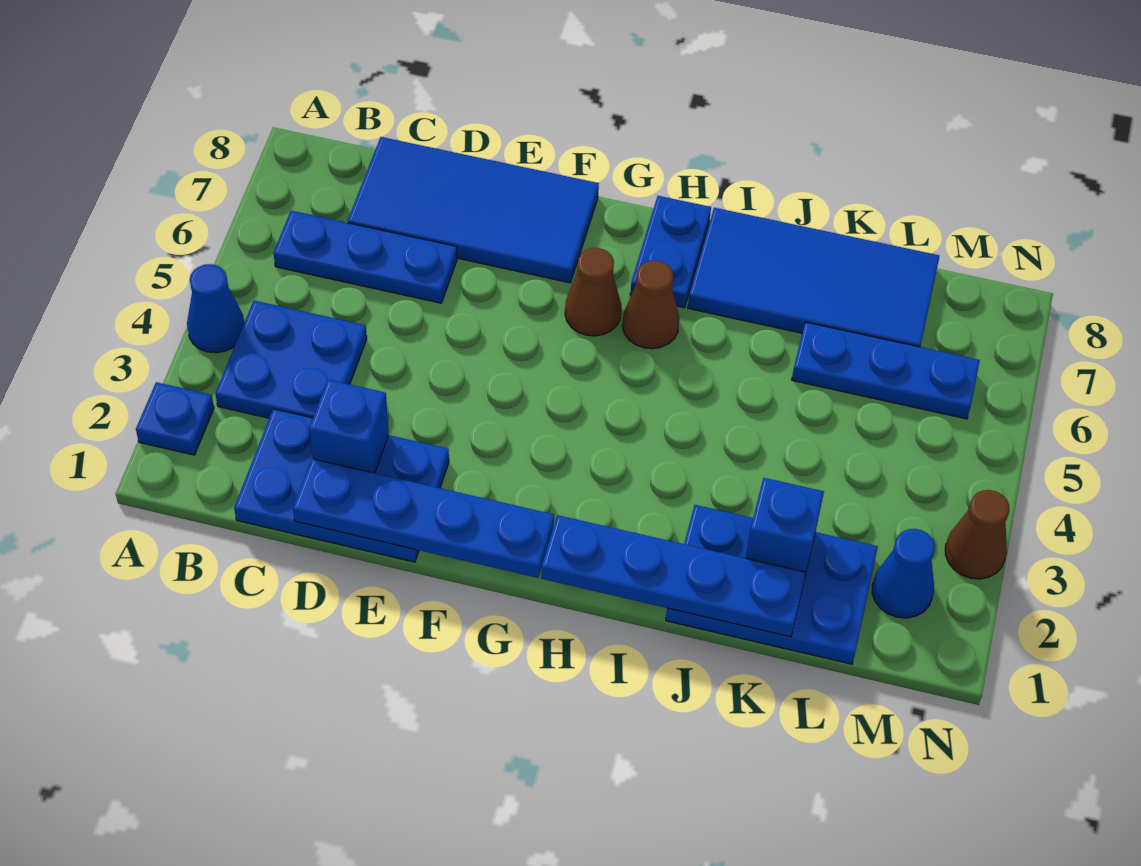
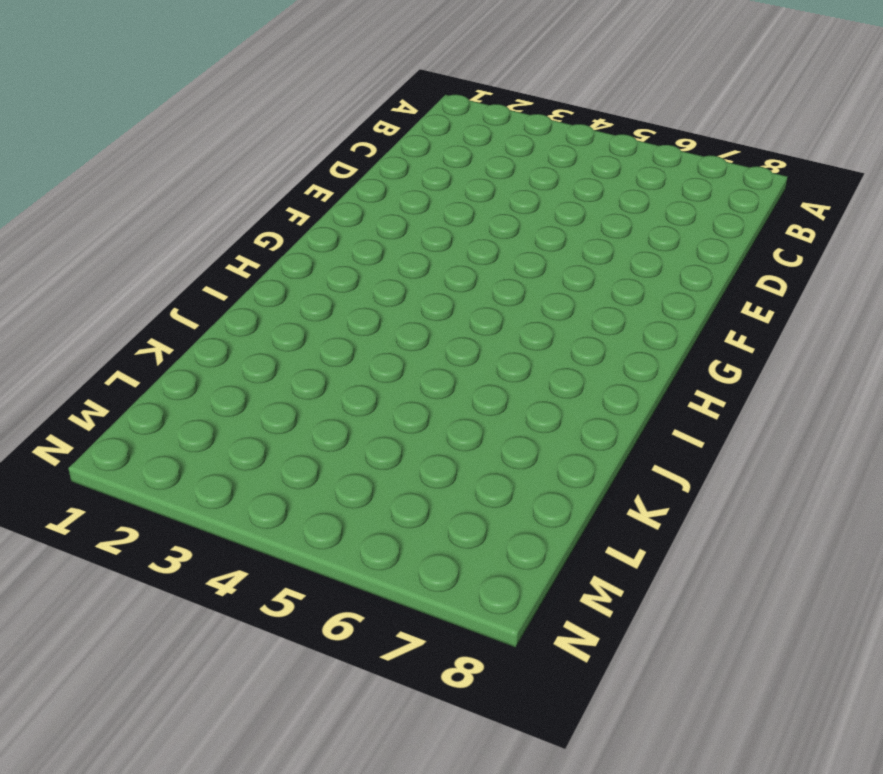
none -> blue plate A2 level 1
none -> blue cone A4 level 1
none -> blue plate B3:C4 level 1

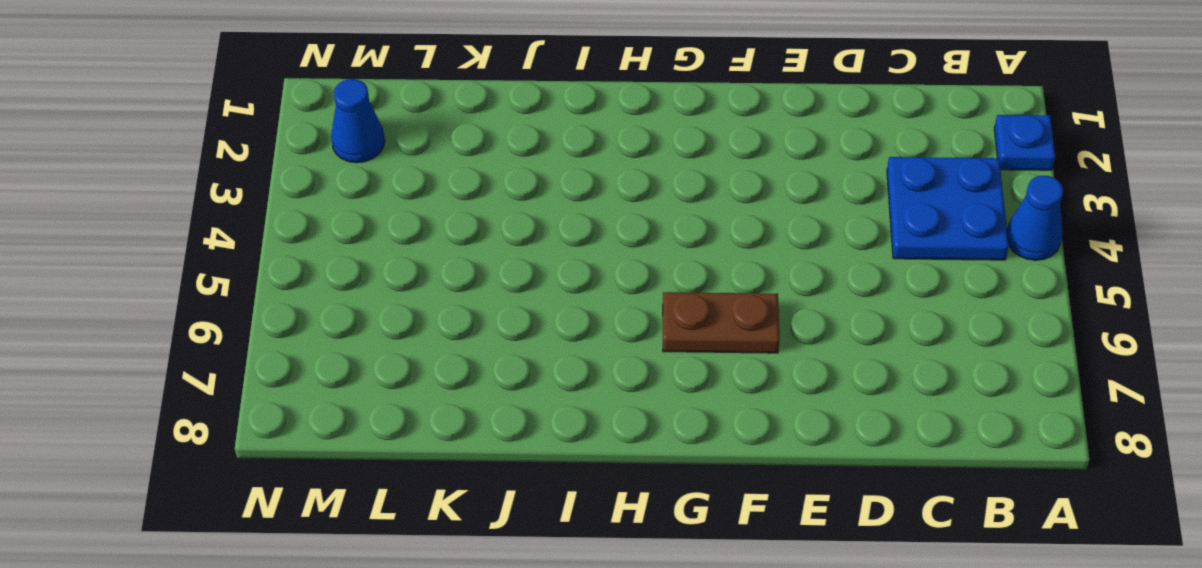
brown plate F6:G6 level 1 -> brown cone G6 level 1
none -> blue plate B6:D6 level 1
none -> blue plate C1:E2 level 1
none -> blue tile C7:F8 level 1

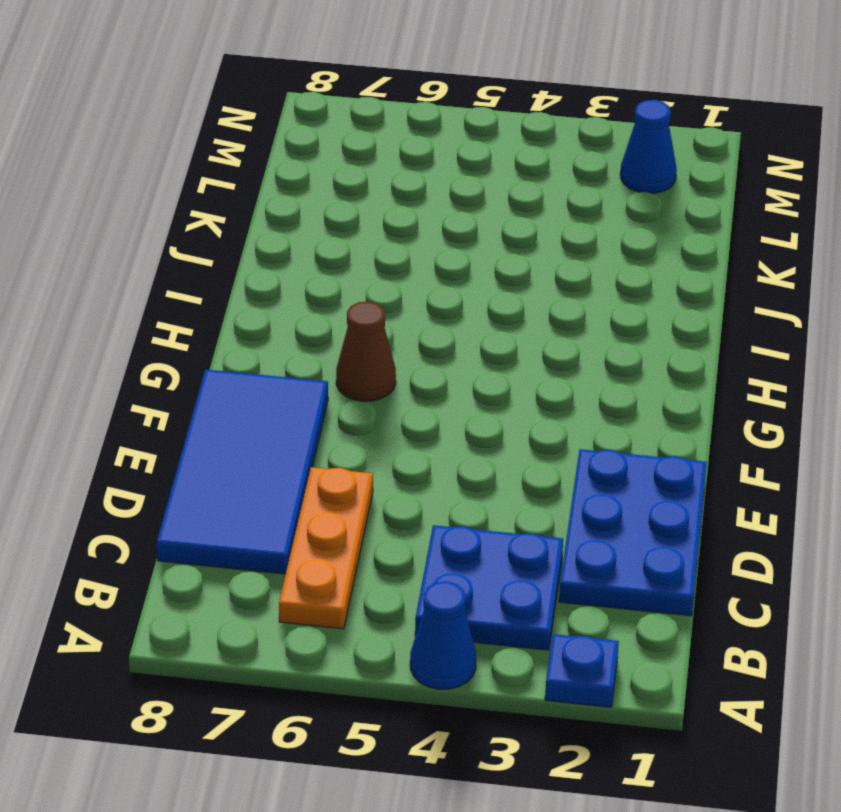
orange plate B6:D6 level 1 -> blue plate B6:D6 level 1
none -> brown cone H6 level 1
none -> blue plate H7:H8 level 1
none -> blue tile I7:L8 level 1

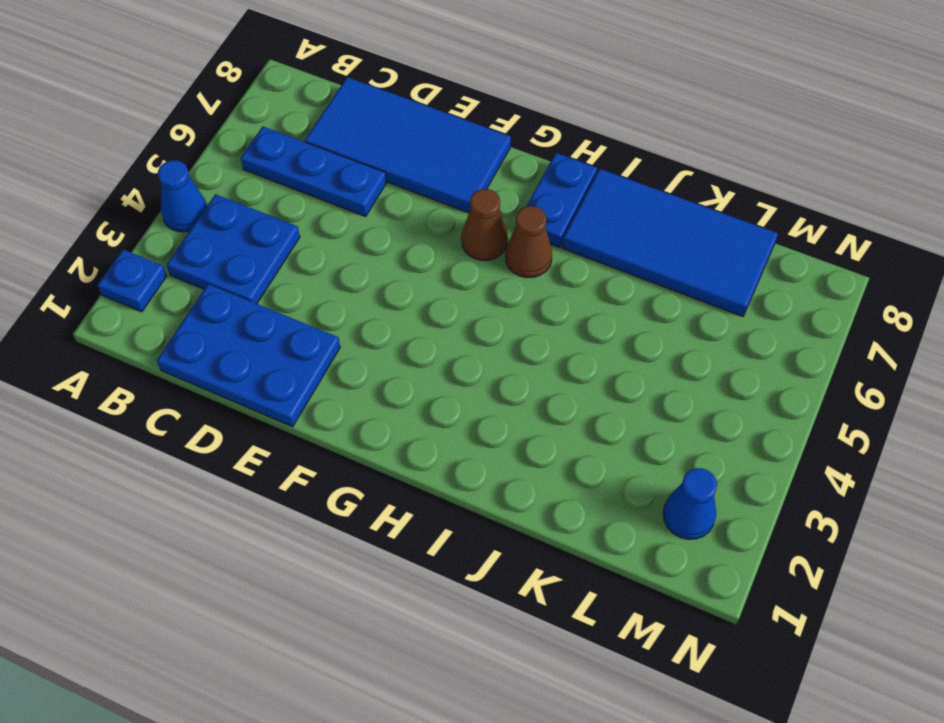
none -> blue plate J1:L2 level 1
none -> blue plate K6:M6 level 1
none -> brown cone N3 level 1

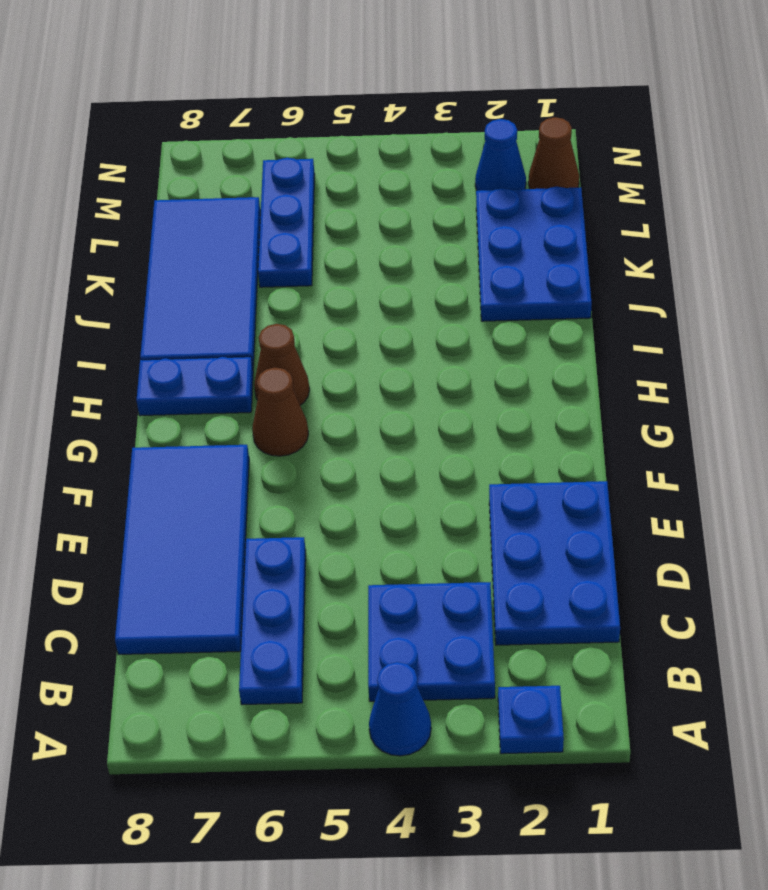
brown cone M1 level 1 -> brown cone N3 level 1
none -> blue plate D1:G1 level 2
none -> blue brick D2 level 2
none -> blue plate H1:K1 level 2

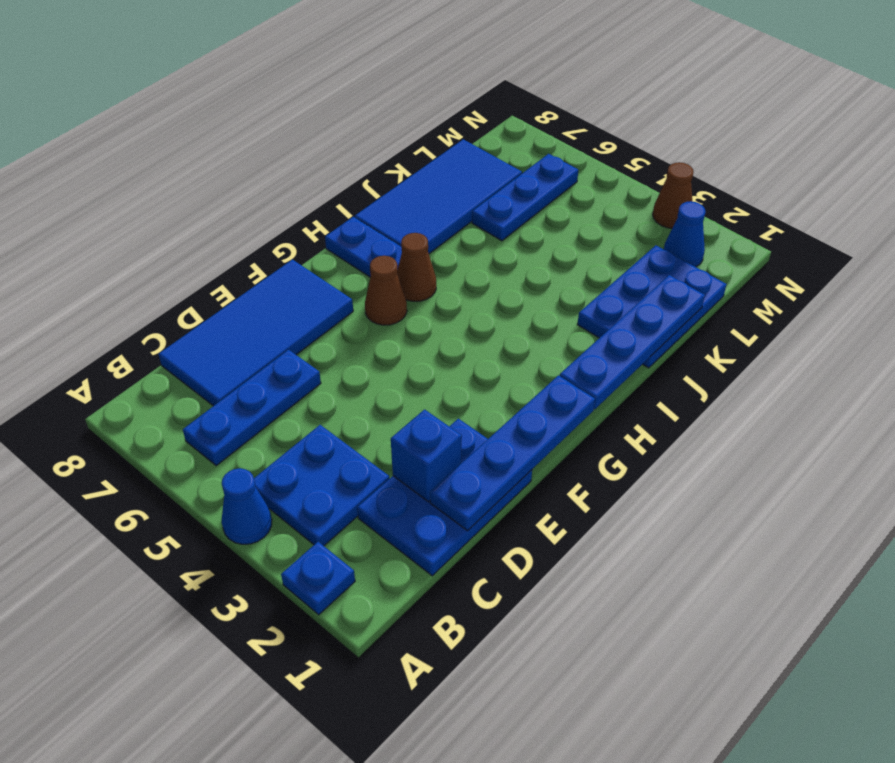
none -> blue brick K2 level 2

